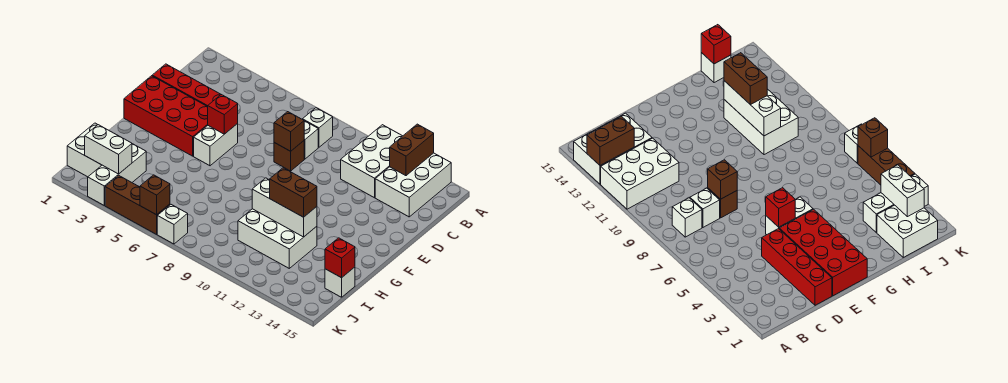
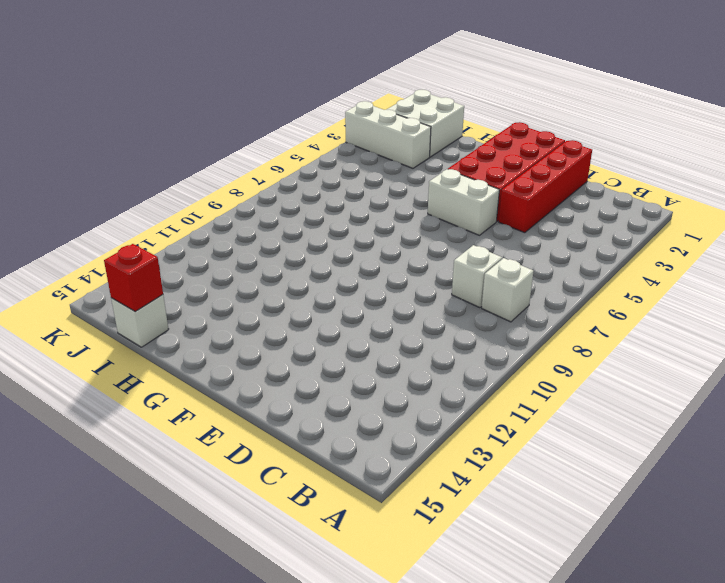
none -> white brick A11:C12 level 1
none -> white brick A13:C14 level 1
none -> brown brick D8 level 1

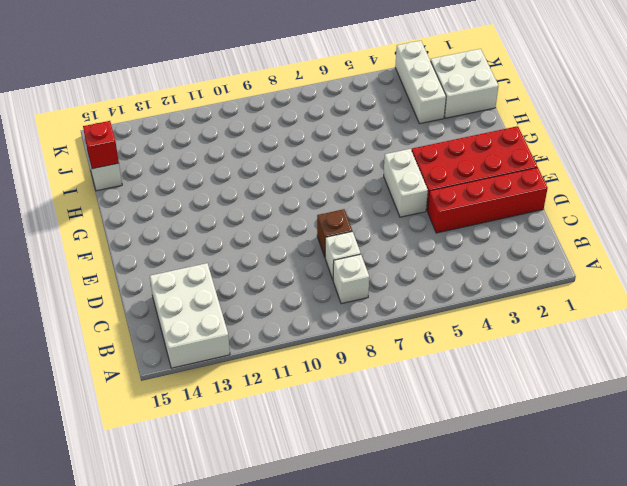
none -> white brick A11:C12 level 1
none -> white brick H10:I12 level 1
none -> brown brick K4:K6 level 1

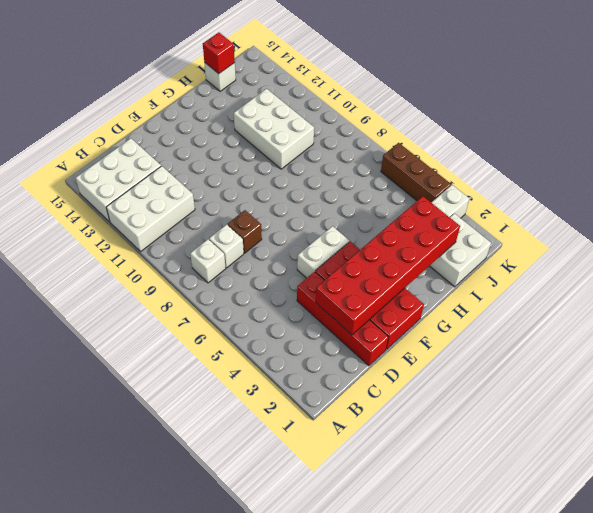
red brick D2:I3 level 2 -> none
none -> white brick K7 level 1
none -> brown brick A13:B13 level 2
none -> brown brick D8 level 2

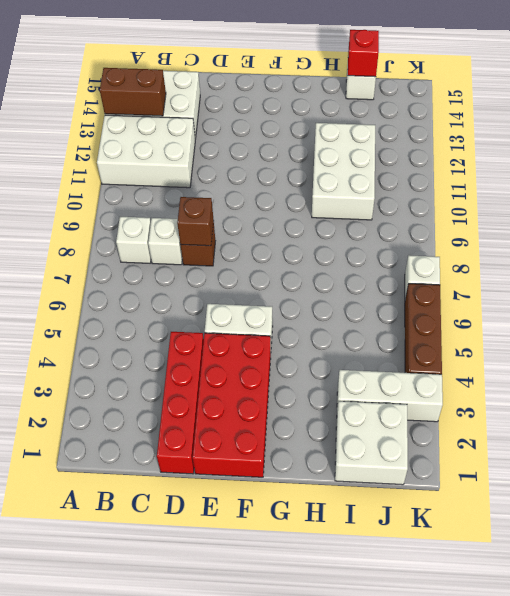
none -> red brick E5 level 2
none -> white brick H10:H12 level 2
none -> white brick J2:J3 level 2

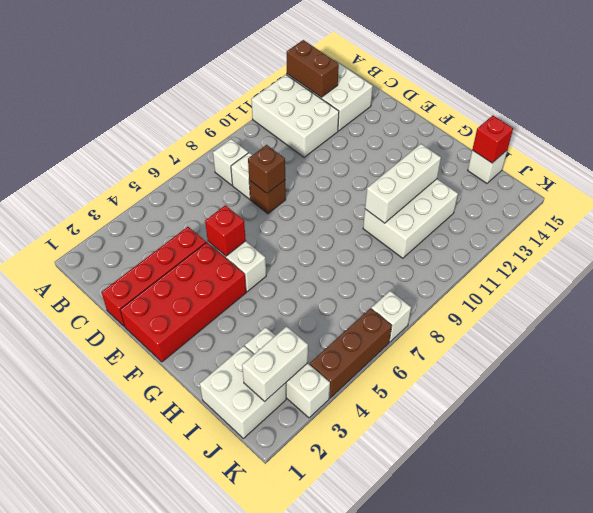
none -> brown brick K6 level 2
none -> brown brick H11:H12 level 3

